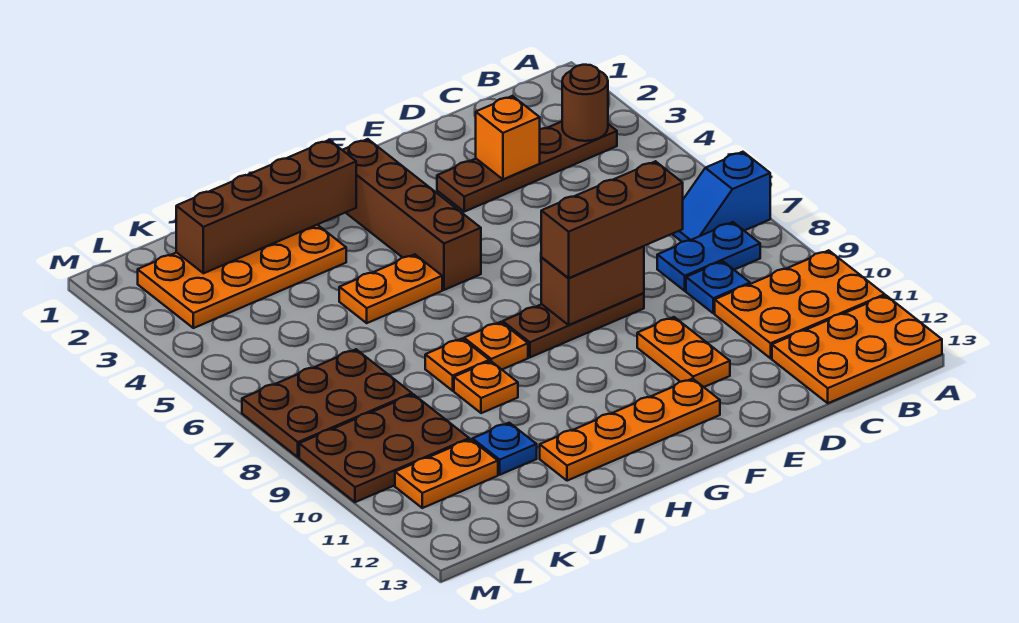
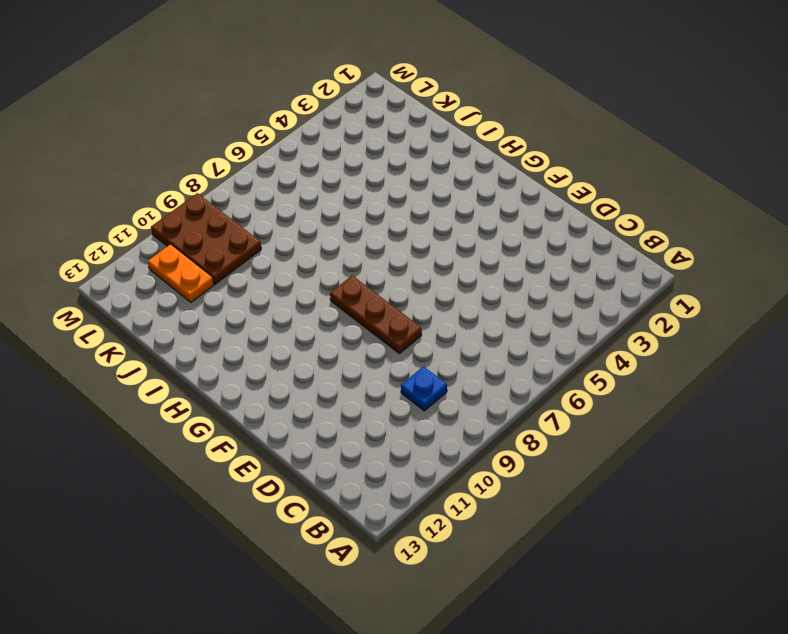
none -> blue slope A7:B7 level 1 top A
none -> orange plate A10:C11 level 1
none -> orange plate A12:C13 level 1

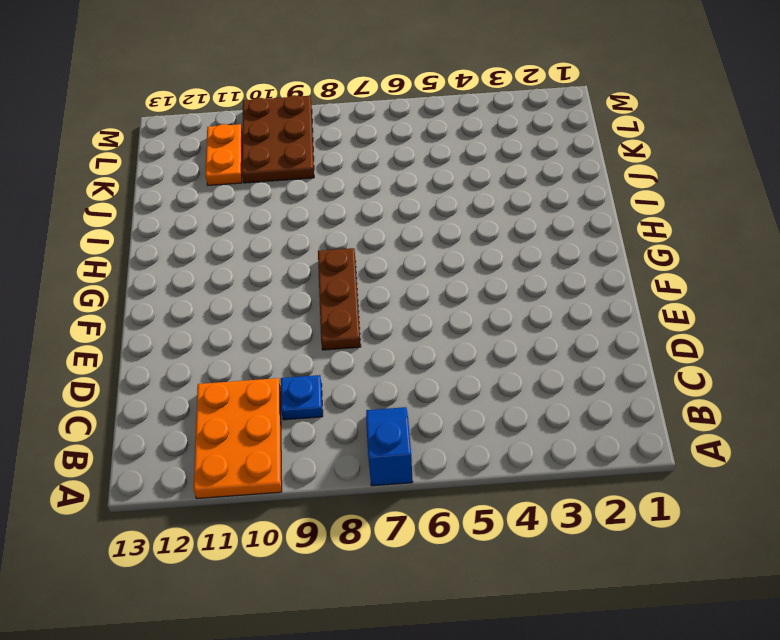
none -> orange plate A12:C13 level 1
none -> brown plate B3:E3 level 1
none -> blue plate B8:C8 level 1

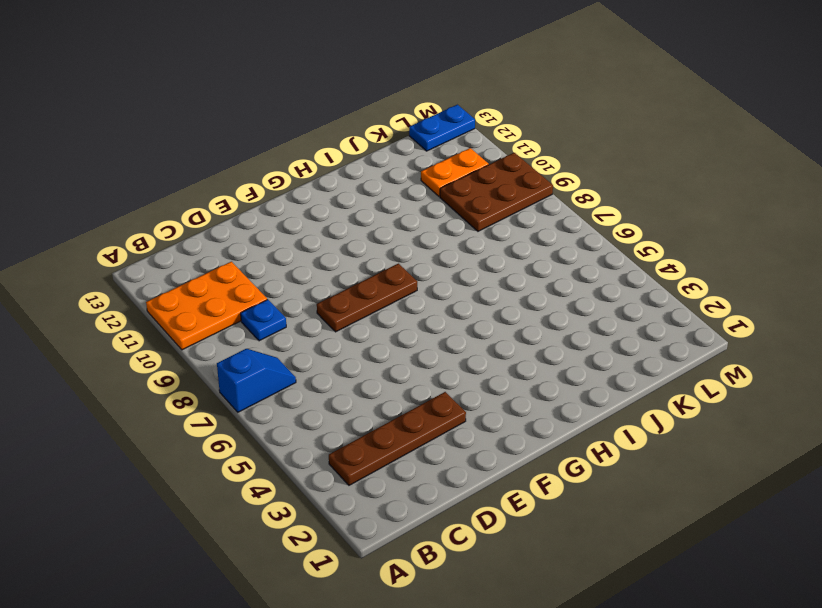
blue plate L13:M13 level 1 -> blue plate B8:C8 level 1
none -> orange plate A12:C13 level 1
none -> orange plate E10:E11 level 1
none -> orange plate F12:I12 level 1

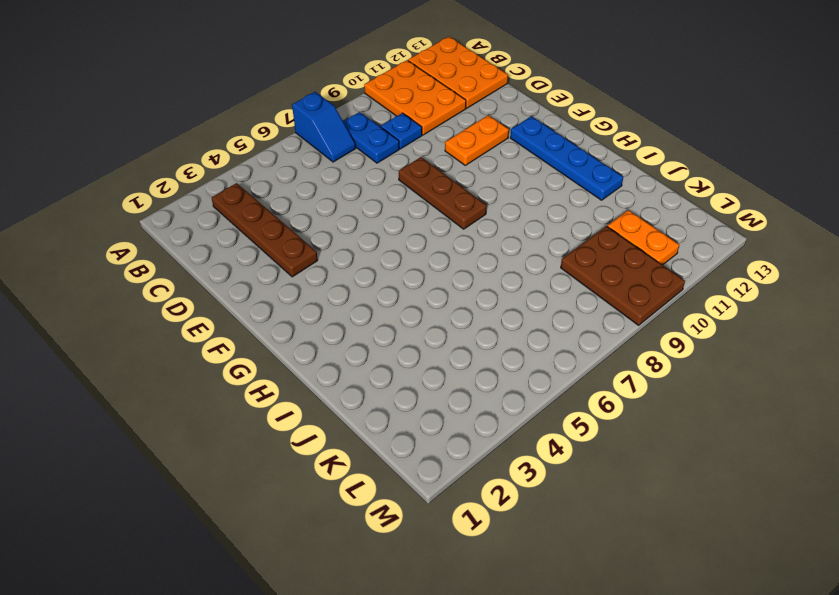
blue plate F12:I12 level 1 -> orange plate F12:I12 level 1
none -> brown brick G2:G5 level 1
none -> orange plate H5:I5 level 1
none -> orange plate H8 level 1

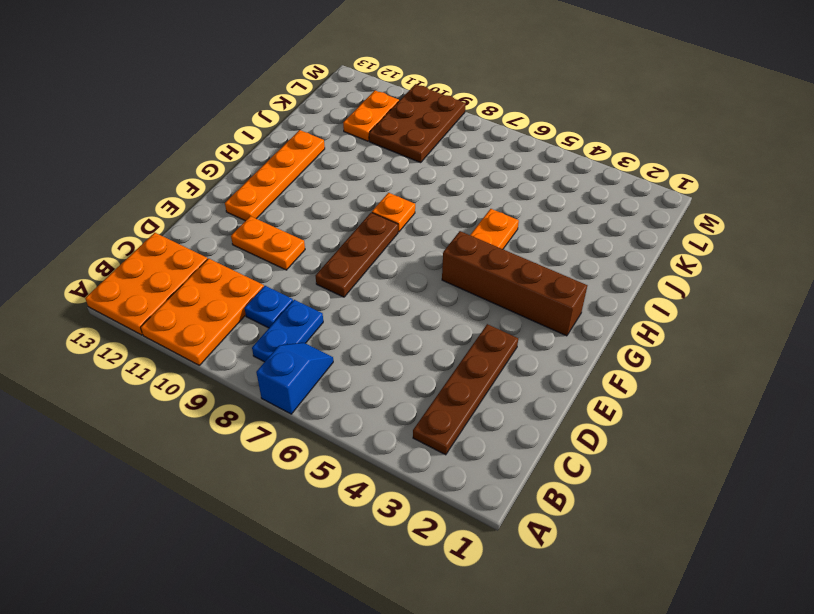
none -> orange plate I2:L3 level 1
none -> orange plate I8 level 1
none -> orange plate I9 level 1

